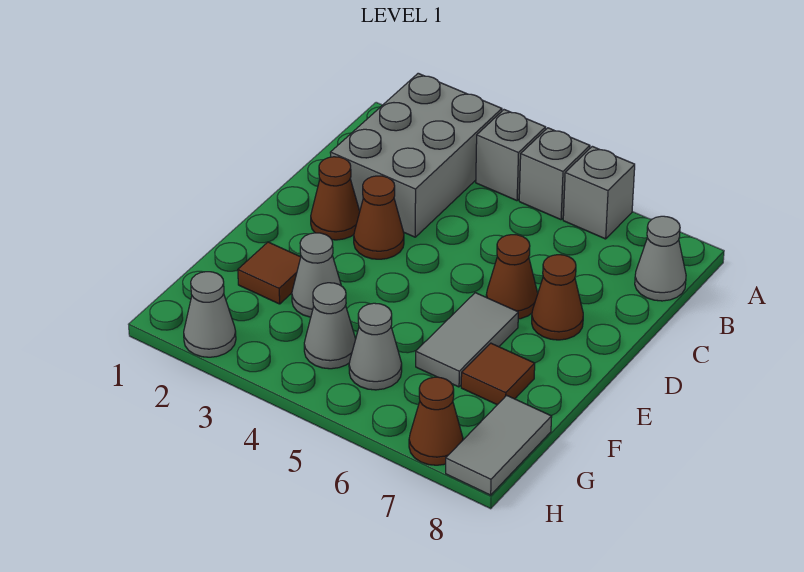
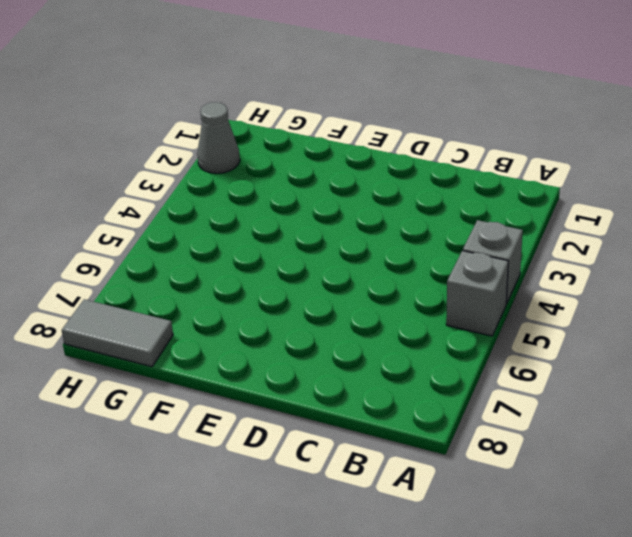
none -> grey brick A2:C3 level 1
none -> grey brick A6 level 1
none -> grey cone B8 level 1

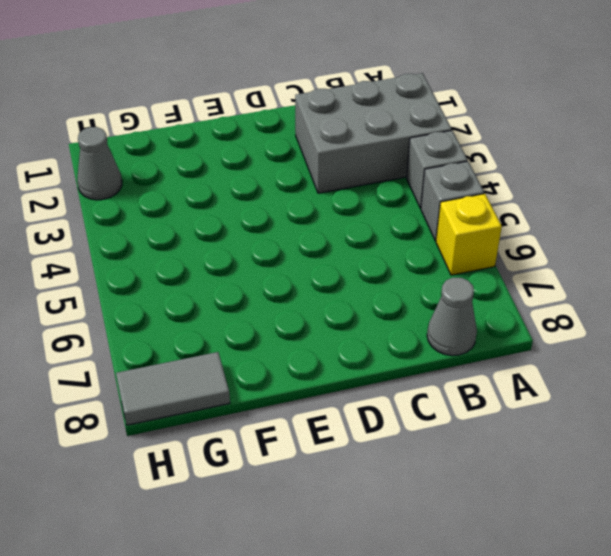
yellow brick A6 level 1 -> grey brick A6 level 1
none -> brown cone D2 level 1
none -> brown cone D3 level 1
none -> brown cone D6 level 1

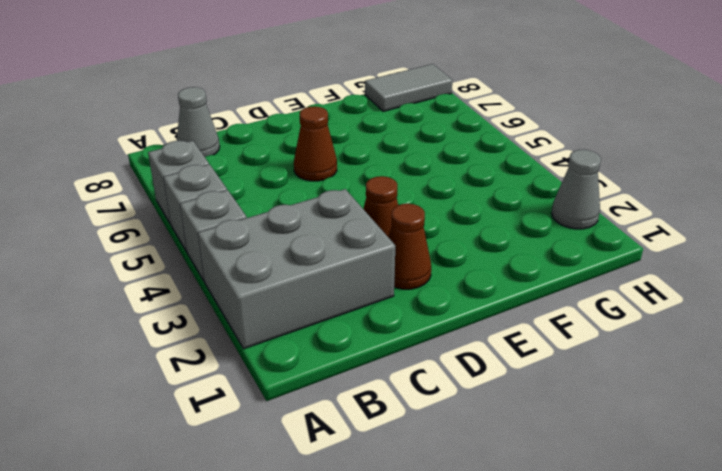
none -> brown cone D7 level 1
none -> grey tile E6:F6 level 1
none -> brown tile F2 level 1

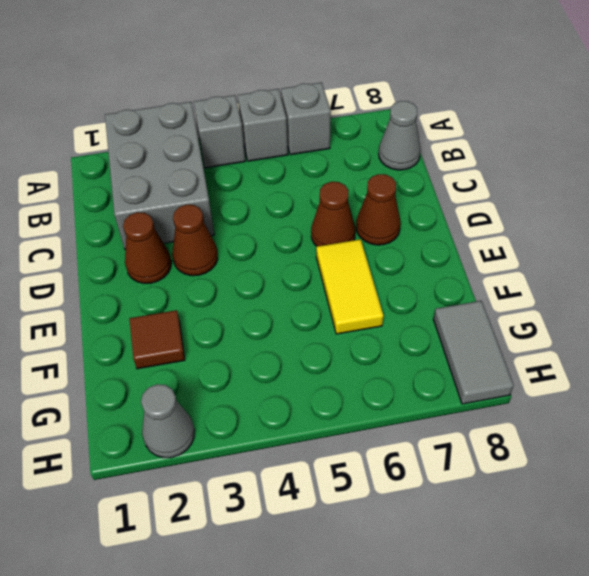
yellow tile E6:F6 level 1 -> grey tile E6:F6 level 1
none -> grey cone F3 level 1
none -> brown tile F7 level 1
none -> grey cone G4 level 1

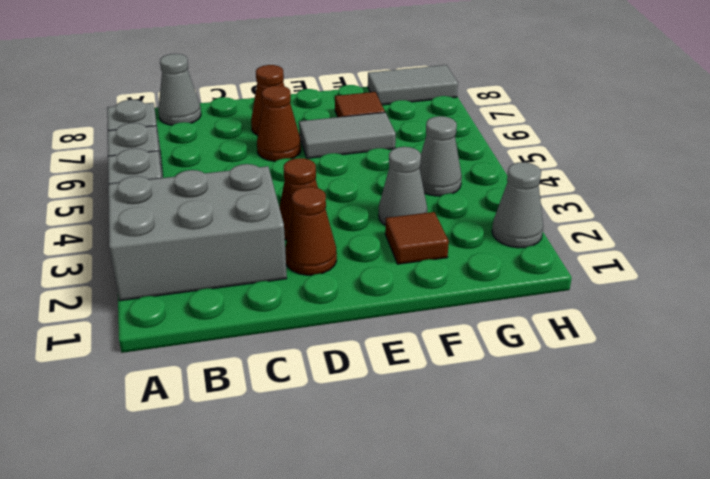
none -> grey cone G5 level 1
none -> brown cone H7 level 1

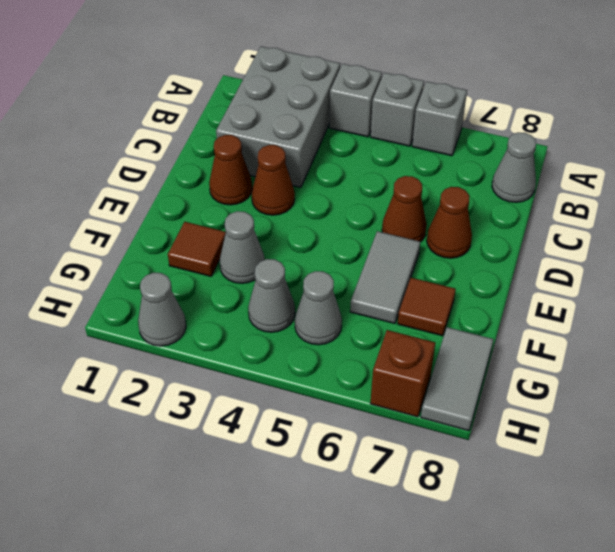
brown brick H7 level 1 -> brown cone H7 level 1

